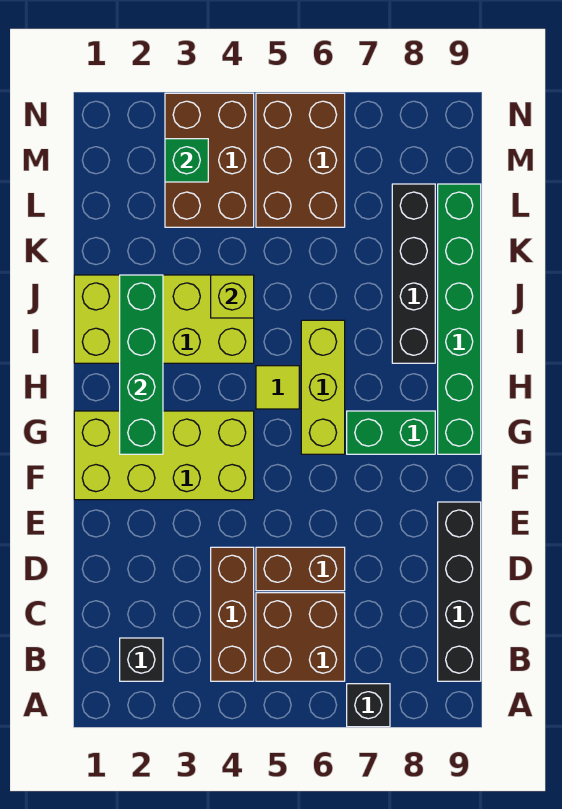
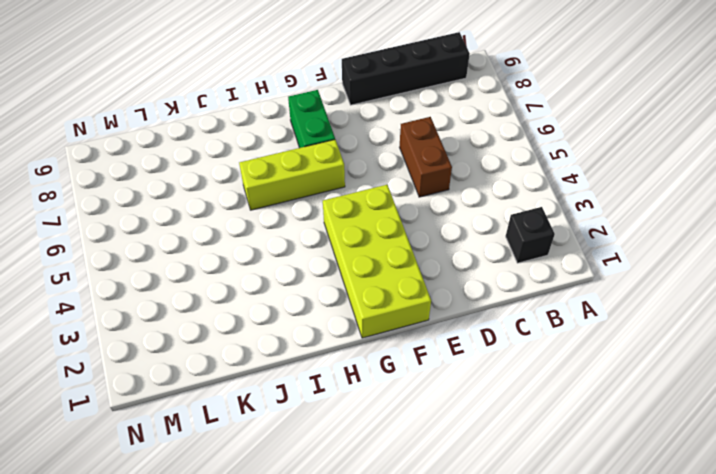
none -> black brick A7 level 1
none -> brown brick B4:D4 level 1
none -> brown brick B5:C6 level 1

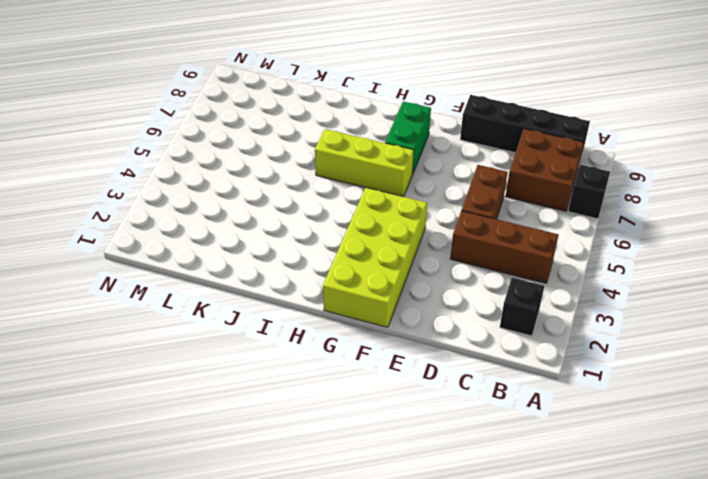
brown brick B7:C8 level 1 -> brown brick B5:C6 level 1
none -> green brick G9:L9 level 1
none -> lime tile H5 level 1
none -> lime brick I1:J4 level 1

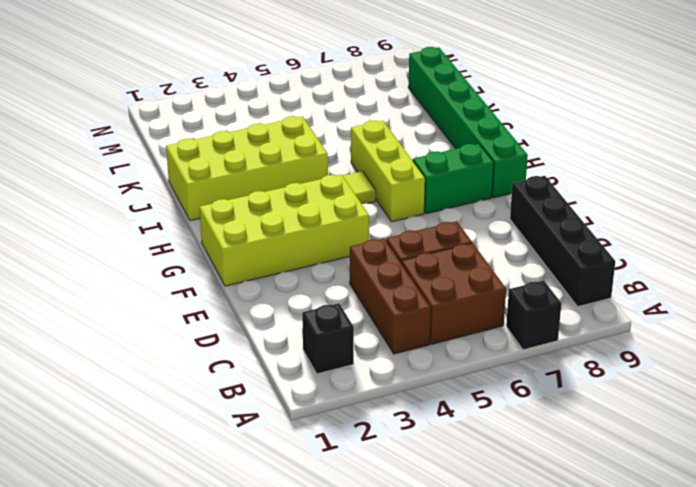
none -> black brick I8:L8 level 1
none -> brown brick L3:N4 level 1
none -> brown brick L5:N6 level 1

